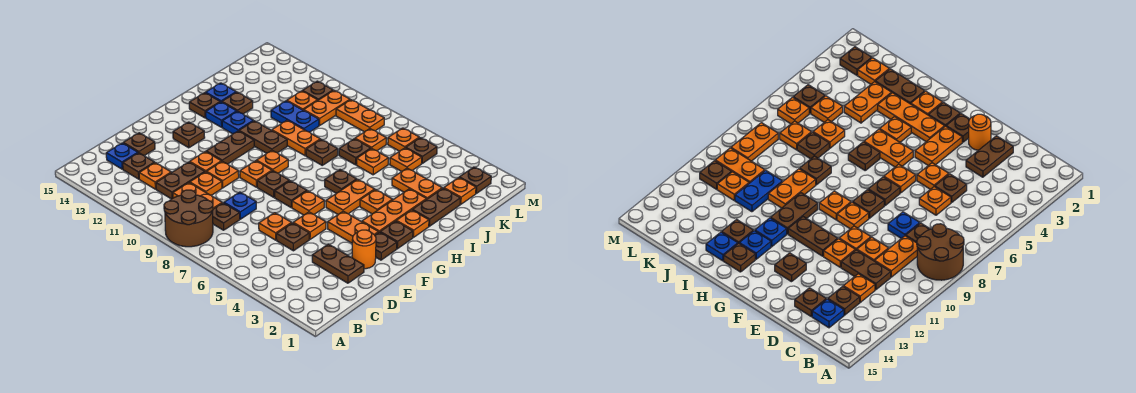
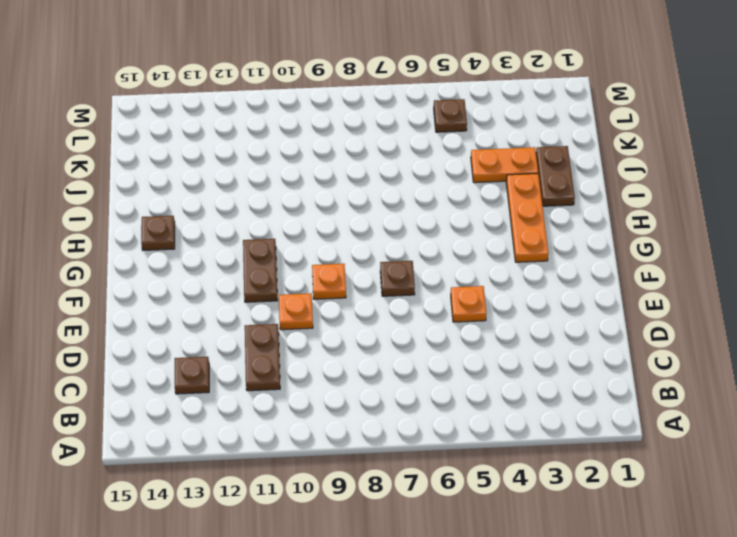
none -> brown round brick A8:B9 level 1
none -> brown plate C8 level 1
none -> orange plate C9:C10 level 1
none -> orange plate C12 level 1

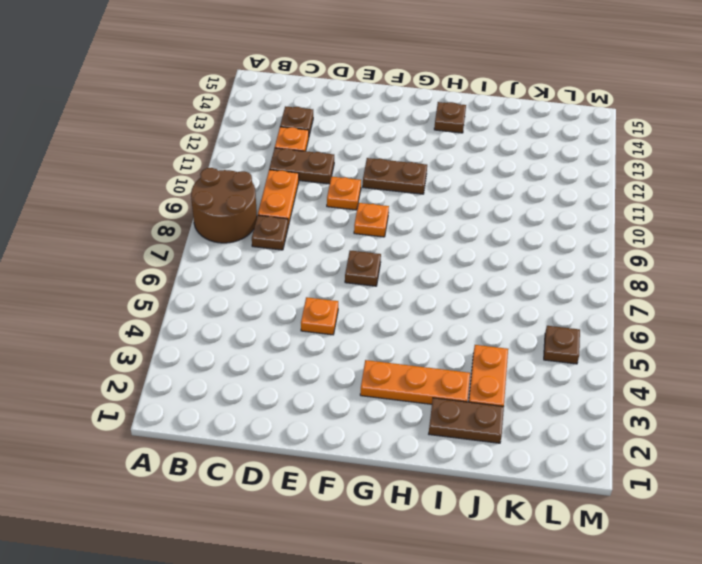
none -> blue plate C14 level 1
none -> brown plate D2:D3 level 1
none -> brown plate D5 level 1
none -> orange plate D6 level 1

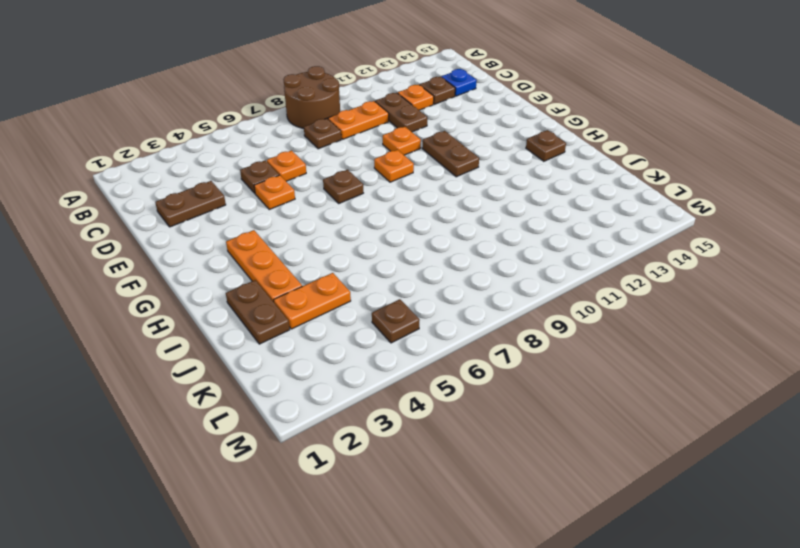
none -> blue plate D8 level 1
none -> orange plate D10 level 1
none -> brown plate D14 level 1
none -> orange round brick E2 level 1

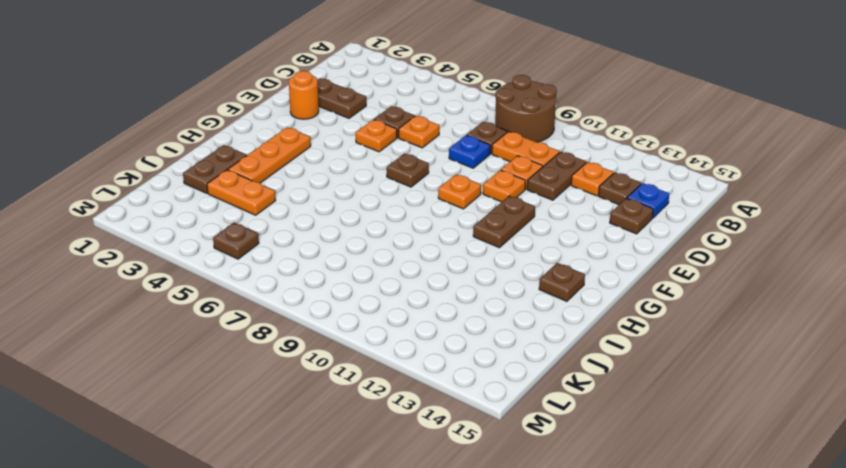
none -> orange plate E11 level 1
none -> brown plate F2 level 1
none -> orange plate F3:F4 level 1
none -> orange plate F6 level 1

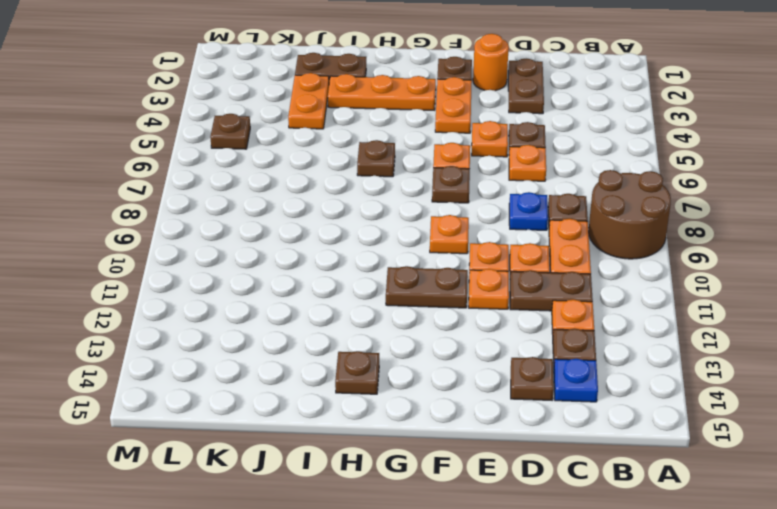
none -> brown plate F8 level 1
none -> brown plate F13 level 1
none -> brown plate G2 level 1
none -> orange plate G5:H5 level 1

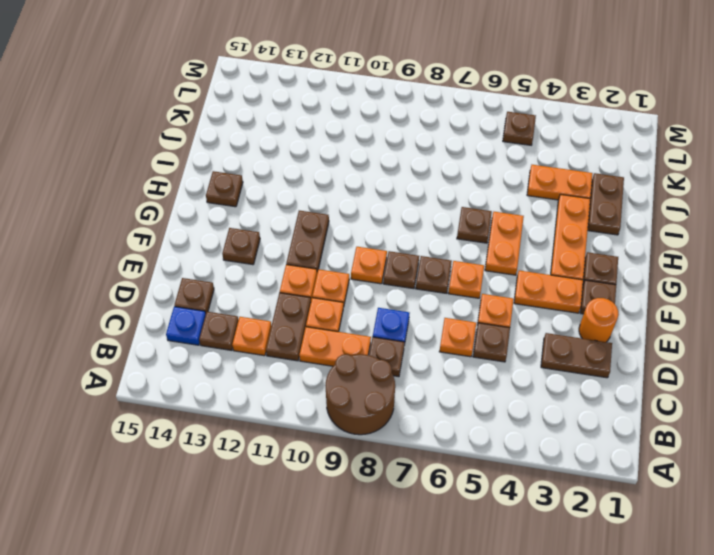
none -> orange plate G9 level 1
none -> orange plate H2 level 1
none -> orange plate H4 level 1
none -> brown plate H10:H11 level 1

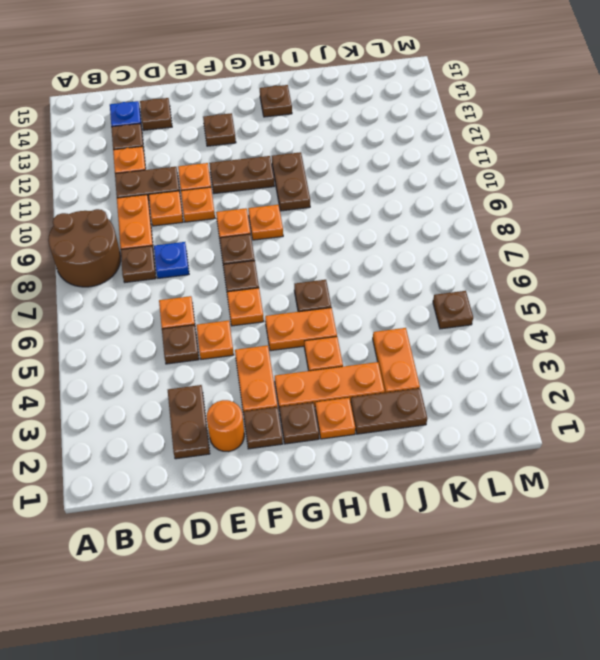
none -> blue plate H12 level 1
none -> blue plate H13 level 1
none -> brown plate I8 level 1
none -> orange plate I9:I10 level 1

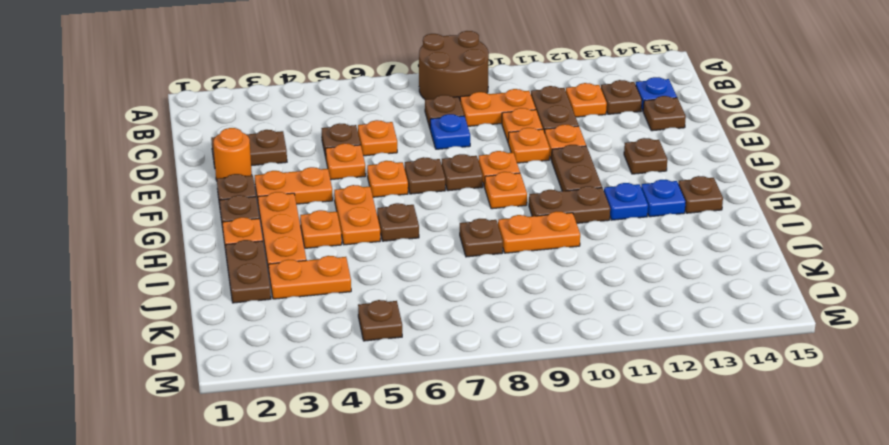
none -> brown plate I13 level 1
none -> blue plate I14 level 1
none -> orange plate J6 level 1
none -> brown plate J7 level 1

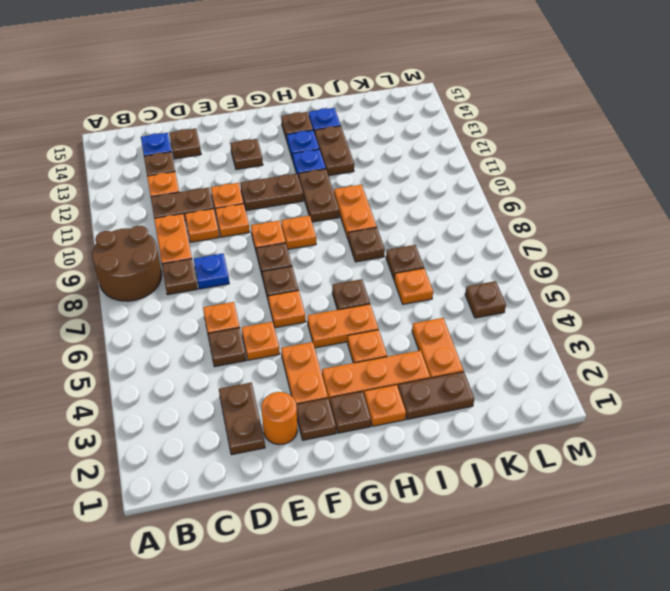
brown plate I12:I13 level 1 -> brown plate I13 level 1
none -> blue plate J10:J11 level 1
none -> orange plate K2 level 1
none -> orange plate K5 level 1
none -> orange plate K7 level 1

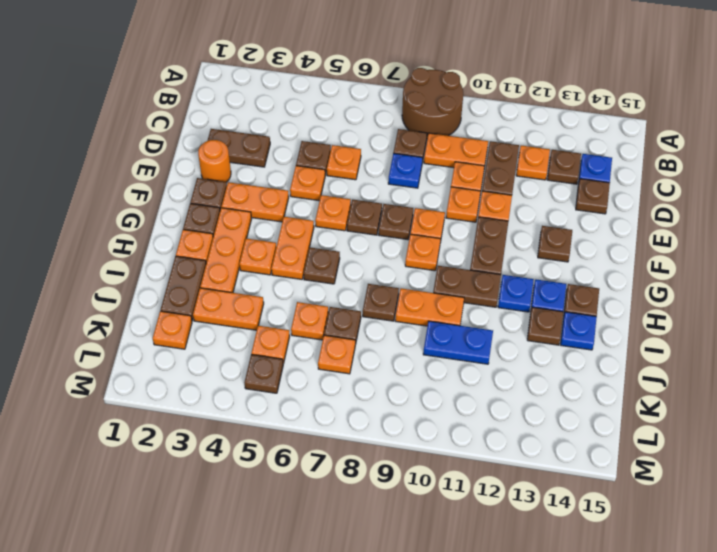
none -> orange plate K10:L10 level 1
none -> orange plate K11 level 1
none -> brown plate L2 level 1
none -> orange plate L6 level 1

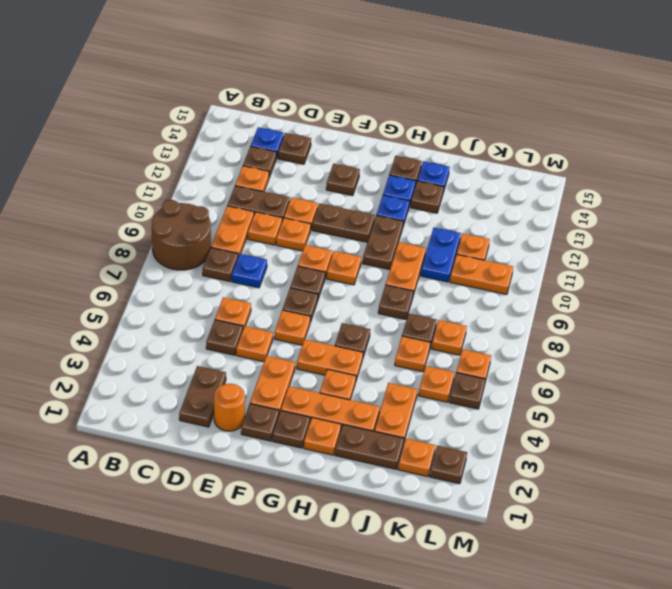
none -> orange plate L8:L9 level 1
none -> brown plate L11 level 1

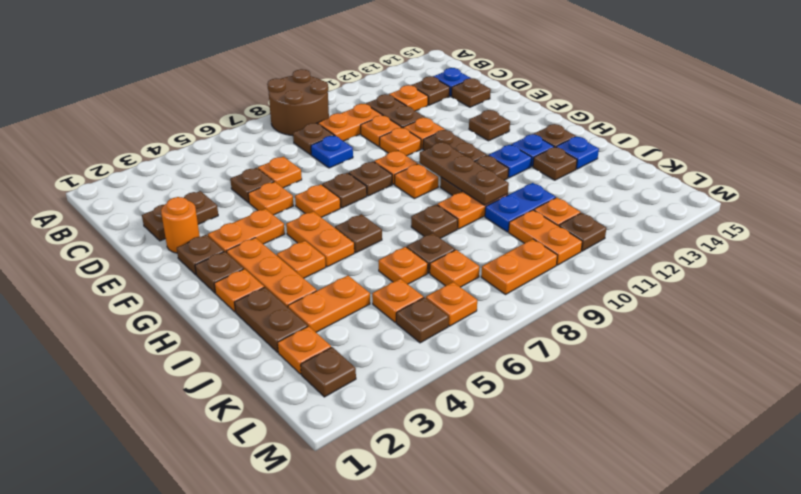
brown plate G10:I10 level 2 -> none

